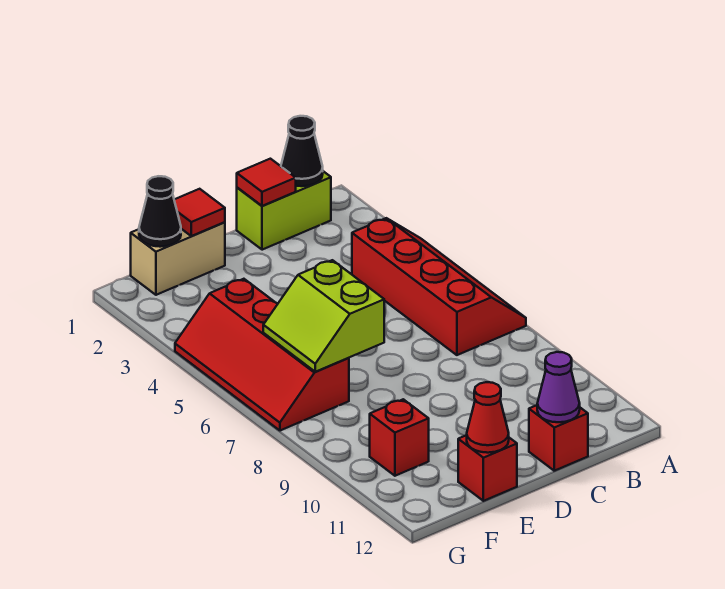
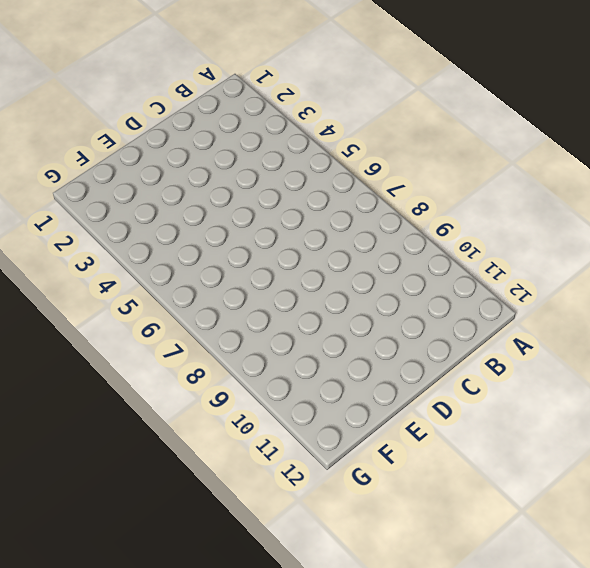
none -> red slope A4:B7 level 1 top B
none -> lime brick B1:C1 level 1
none -> red brick C12 level 1

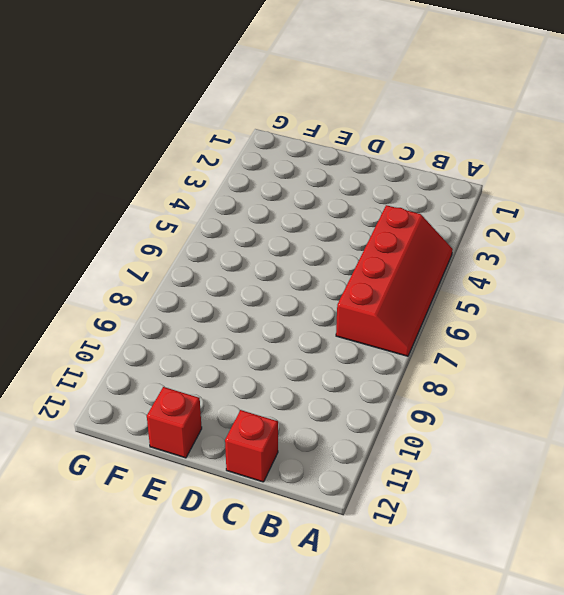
none -> lime brick B1:C1 level 1
none -> tan brick E1:F1 level 1
none -> red slope F4:G7 level 1 top F

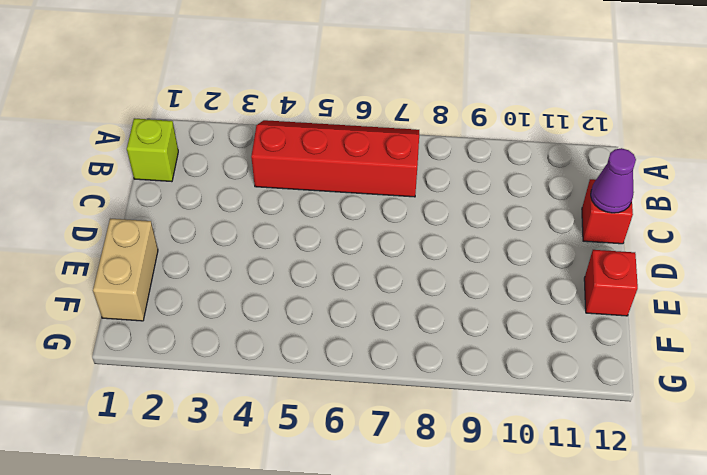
lime brick B1 level 1 -> lime brick B1:C1 level 1
none -> red slope F4:G7 level 1 top F
none -> red brick F10 level 1
none -> black cone B1 level 2

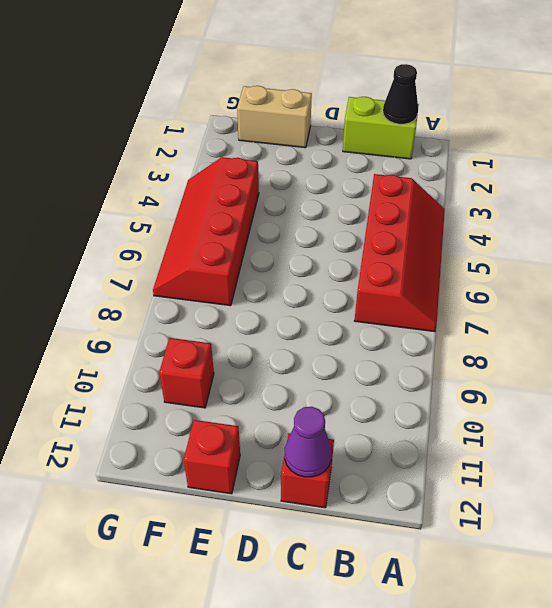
none -> red tile C1 level 2
none -> red tile E1 level 2
none -> lime slope E6:F7 level 2 top E

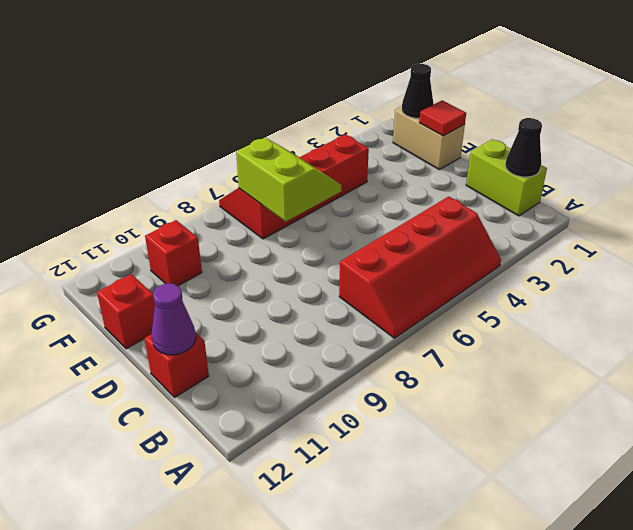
lime slope E6:F7 level 2 top 7 -> lime slope E6:F7 level 2 top E
none -> red tile C1 level 2
none -> red cone E12 level 2

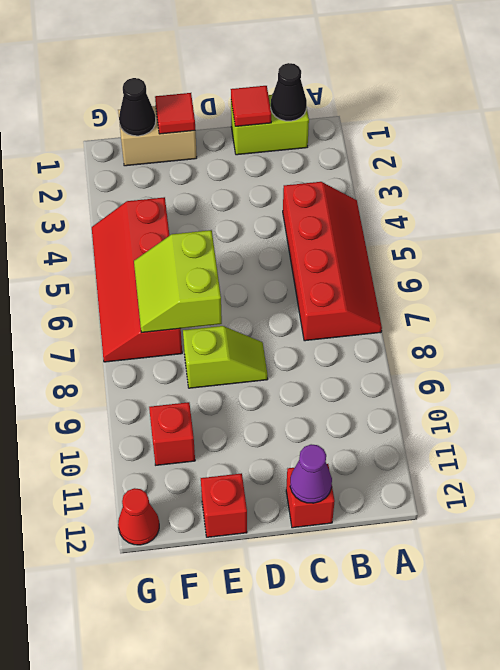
lime slope D8:E8 level 1 top E -> none
red cone G12 level 1 -> red cone E12 level 2

